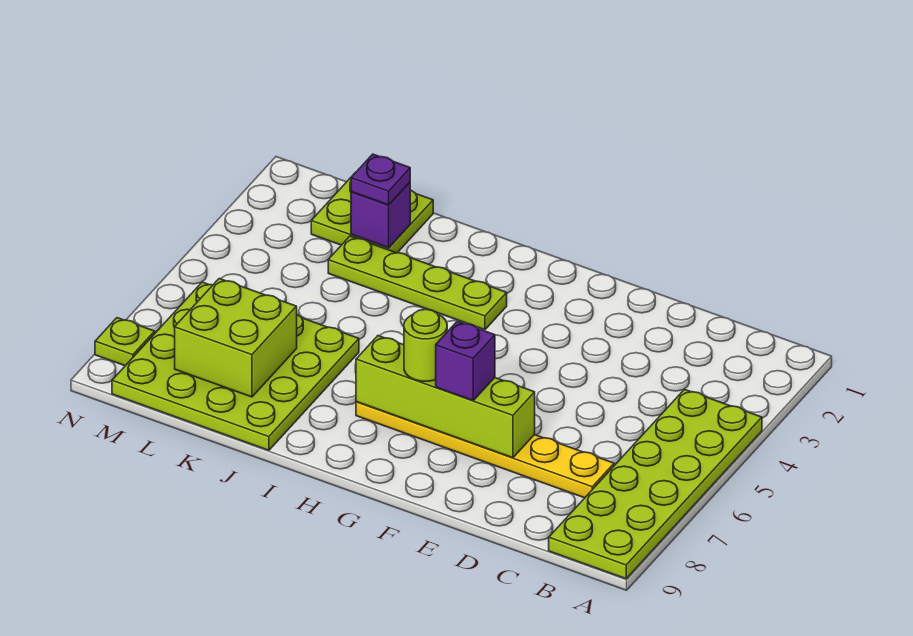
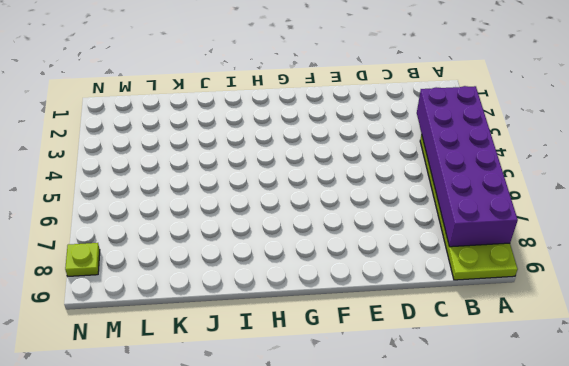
purple brick A3:B8 level 2 -> none
none -> yellow plate C7:H7 level 1
none -> lime plate H3:K3 level 1
none -> lime plate J6:M9 level 1

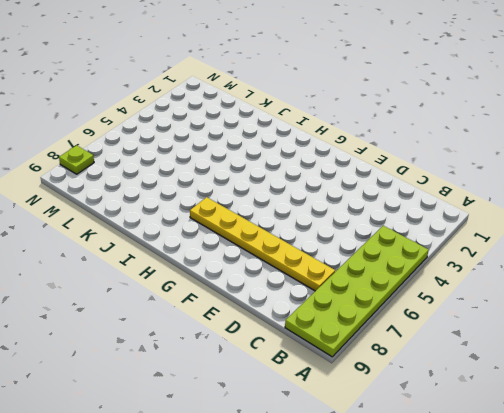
none -> lime plate H3:K3 level 1
none -> lime plate J6:M9 level 1
none -> lime plate K1:L2 level 1

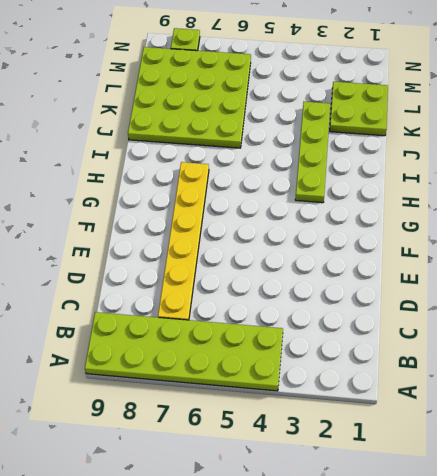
none -> lime brick E7:H7 level 2
none -> purple brick K2 level 2
none -> lime brick K7:L8 level 2

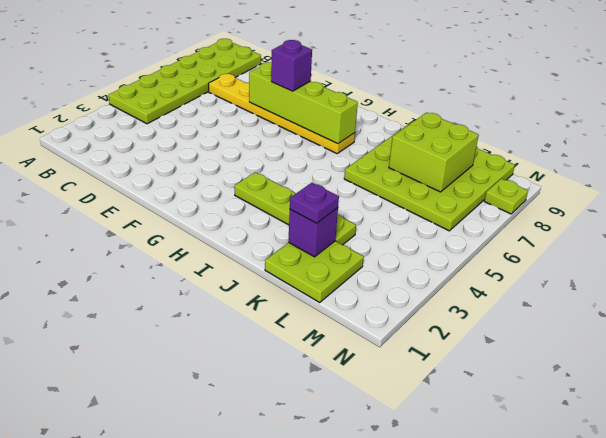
none -> lime round brick G7 level 3

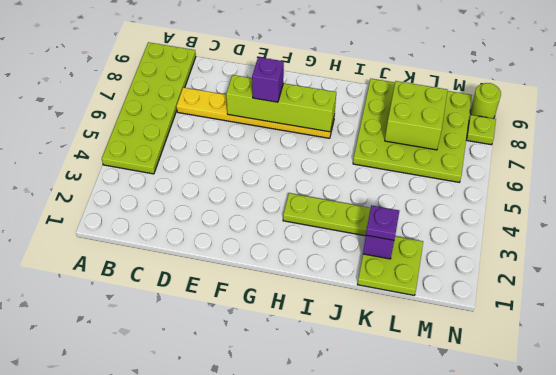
lime round brick N9 level 1 -> lime round brick G7 level 3

